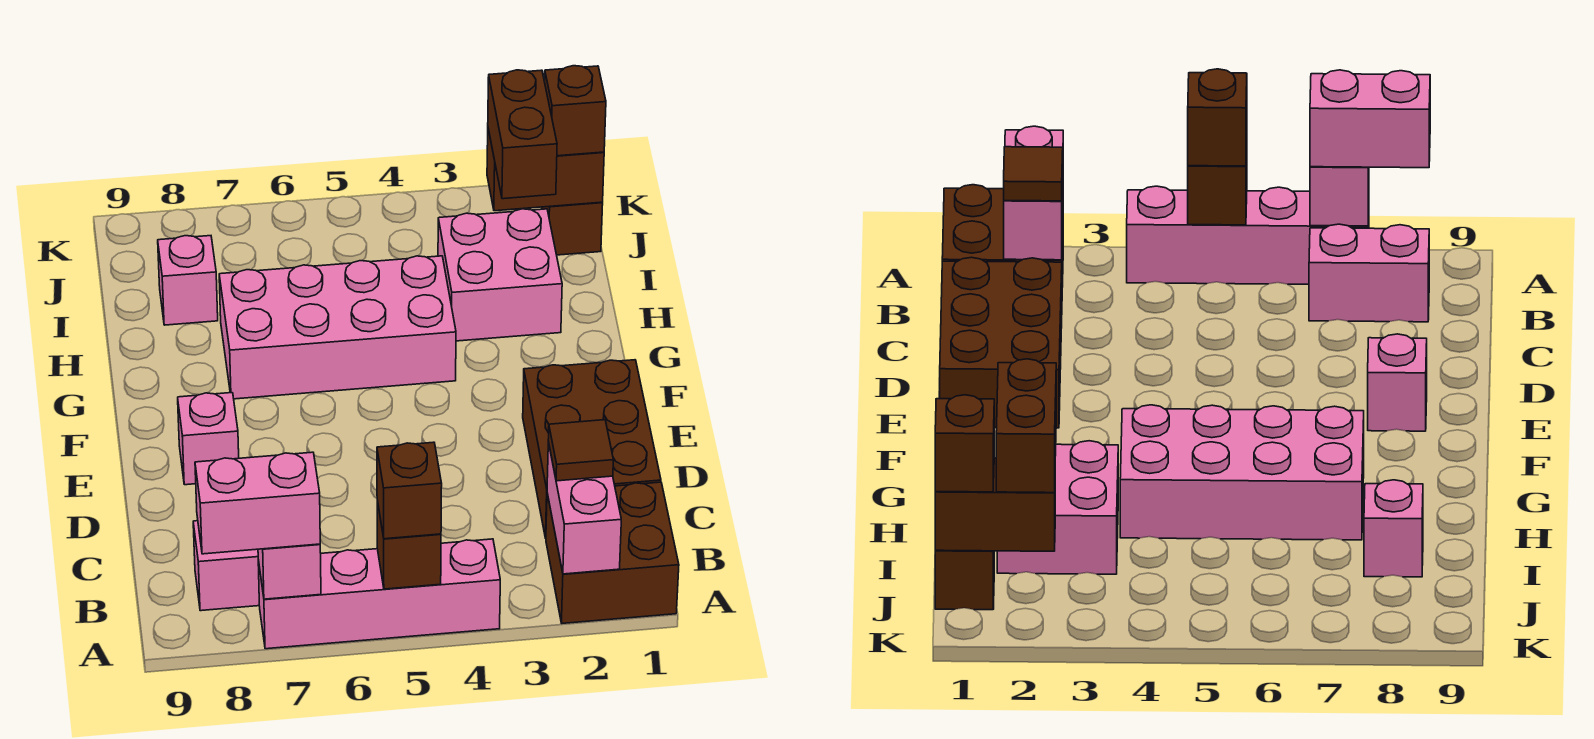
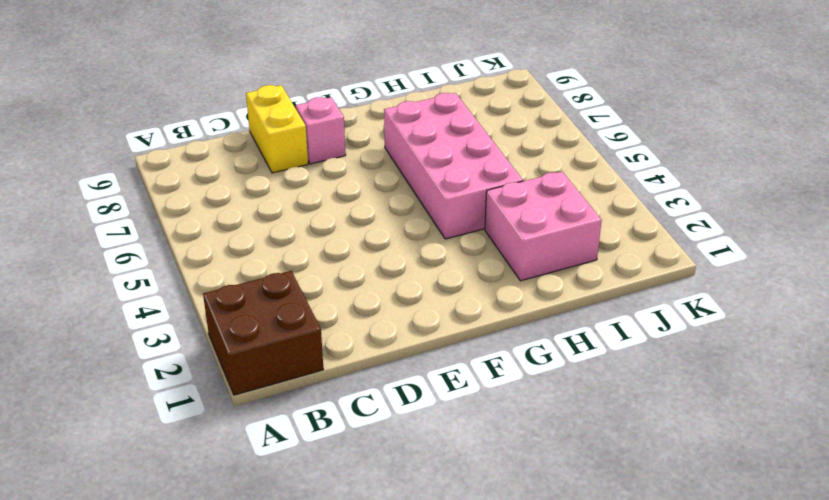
yellow brick D8:D9 level 1 -> none
none -> pink brick A4:A7 level 1
none -> pink brick B7:B8 level 1
none -> brown brick C1:E2 level 1

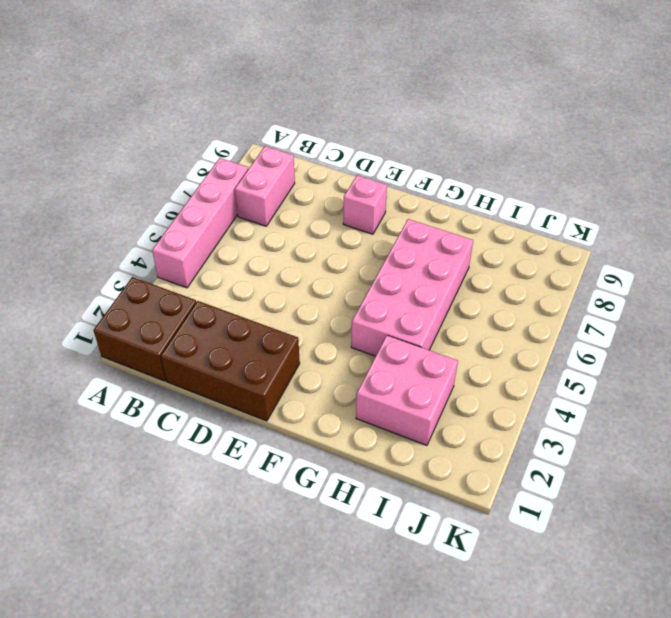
none -> pink brick I8 level 1
none -> brown brick J1 level 1
none -> pink brick A2:B2 level 2

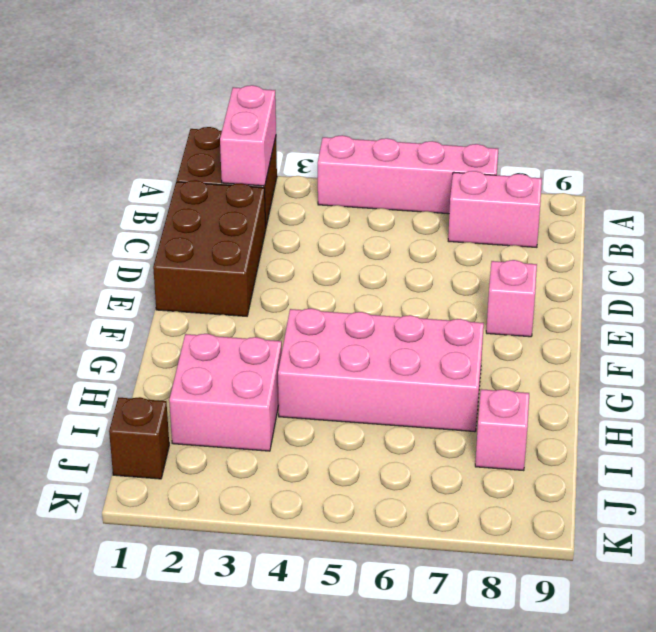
none -> brown brick A5 level 2
none -> pink brick A7 level 2
none -> brown brick J1:J2 level 2

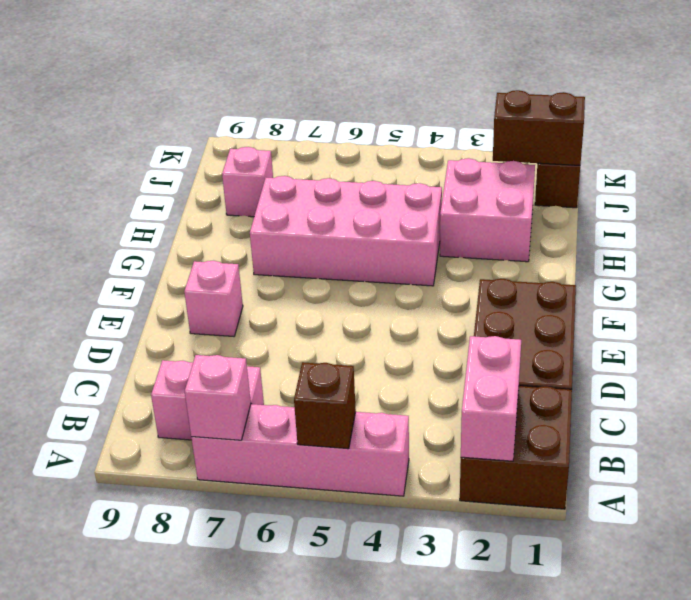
none -> brown brick A5 level 3
none -> pink brick A7:A8 level 3
none -> brown tile B2 level 3

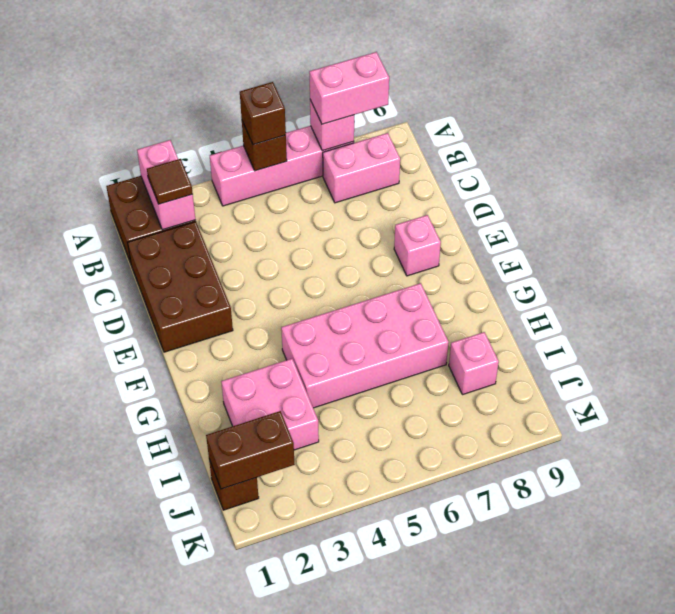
none -> brown brick I2:J2 level 3
none -> brown brick J1 level 3

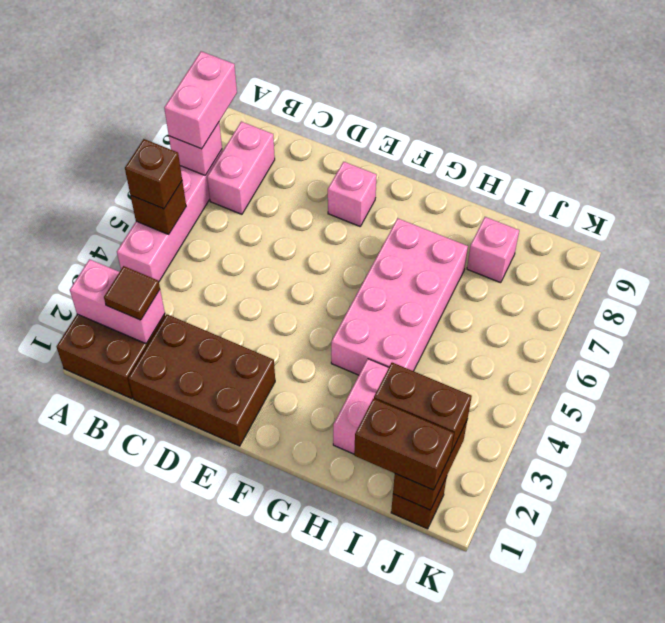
brown brick I1:J1 level 3 -> brown brick J1 level 3

